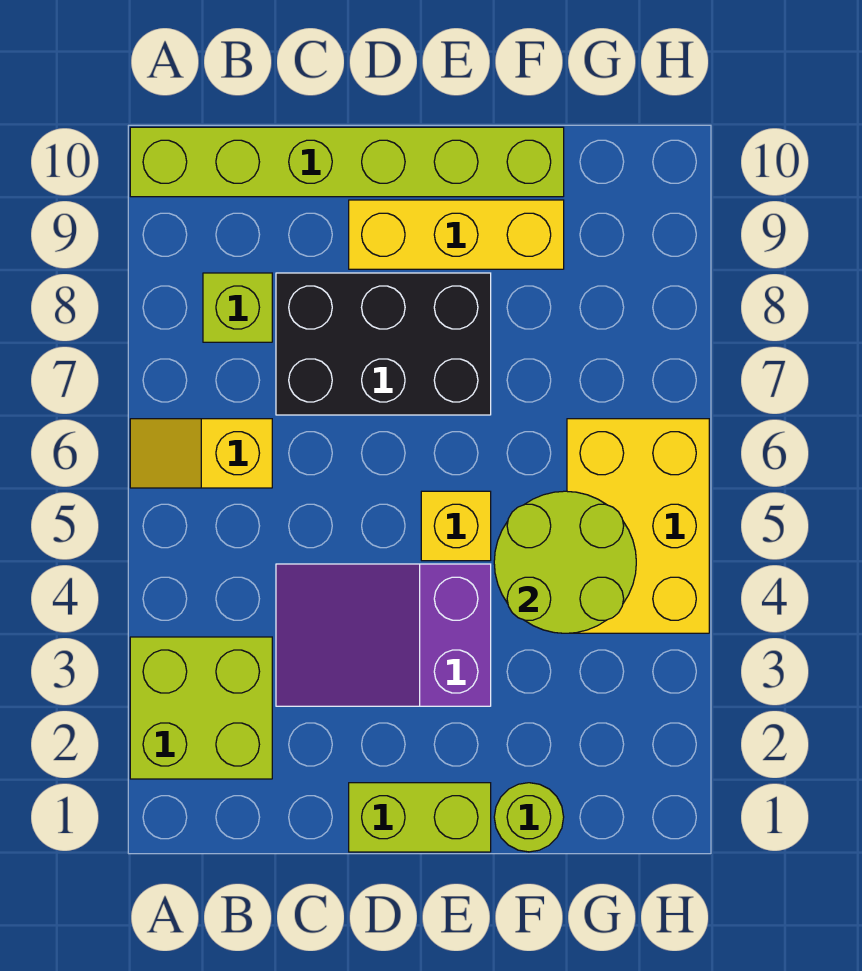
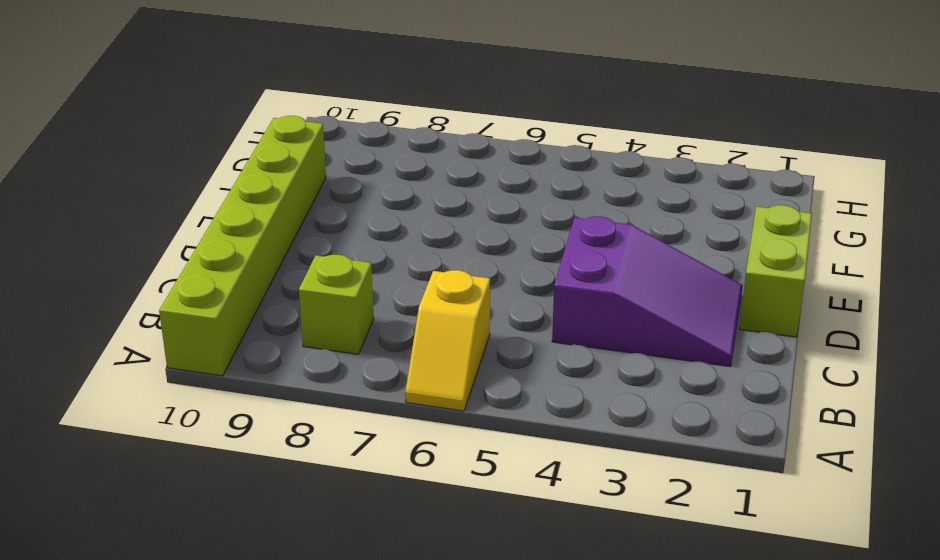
purple slope C2:D4 level 1 top 4 -> purple slope C3:E4 level 1 top E
none -> lime brick A2:B3 level 1
none -> black brick C7:E8 level 1
none -> yellow brick D9:F9 level 1

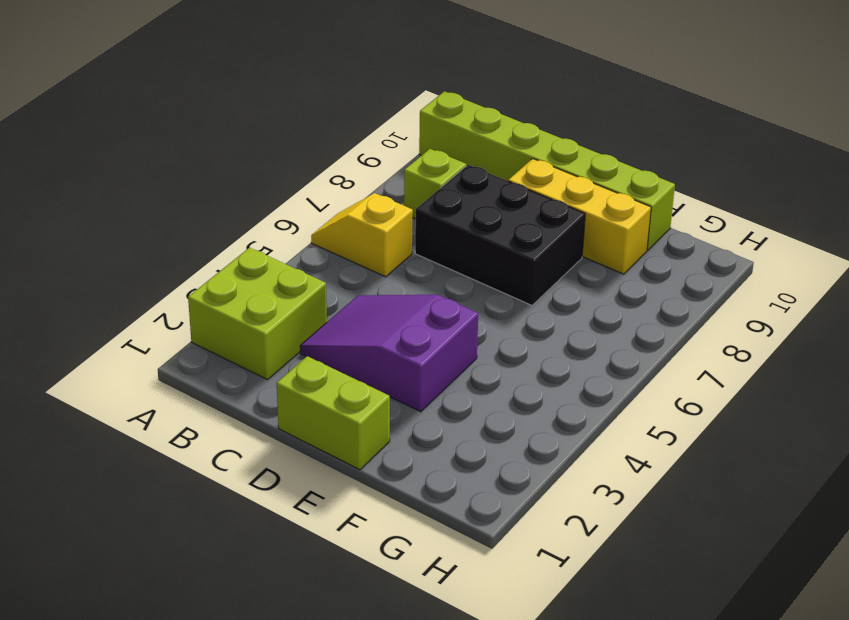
none -> yellow brick E5 level 1
none -> lime round brick F1 level 1
none -> yellow brick G4:H6 level 1

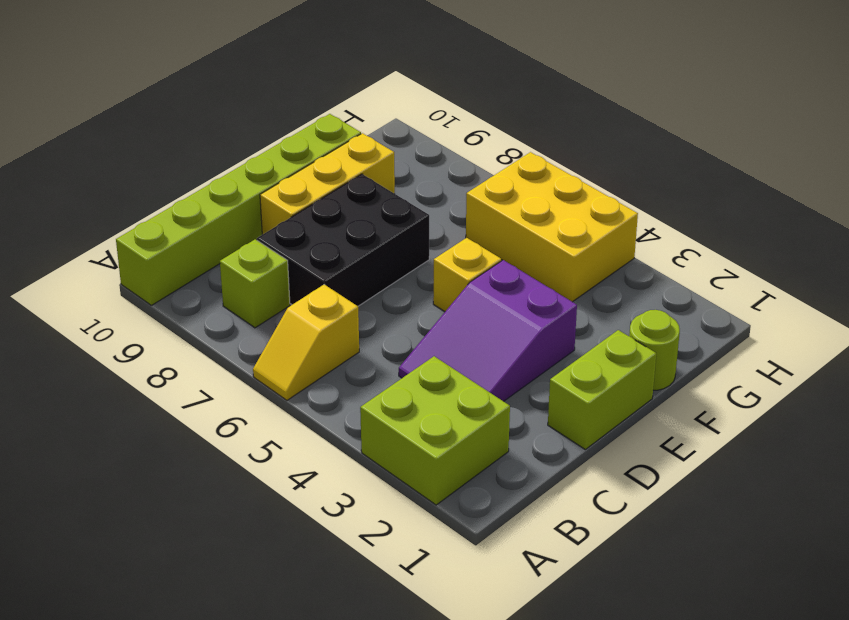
none -> lime round brick F4:G5 level 2

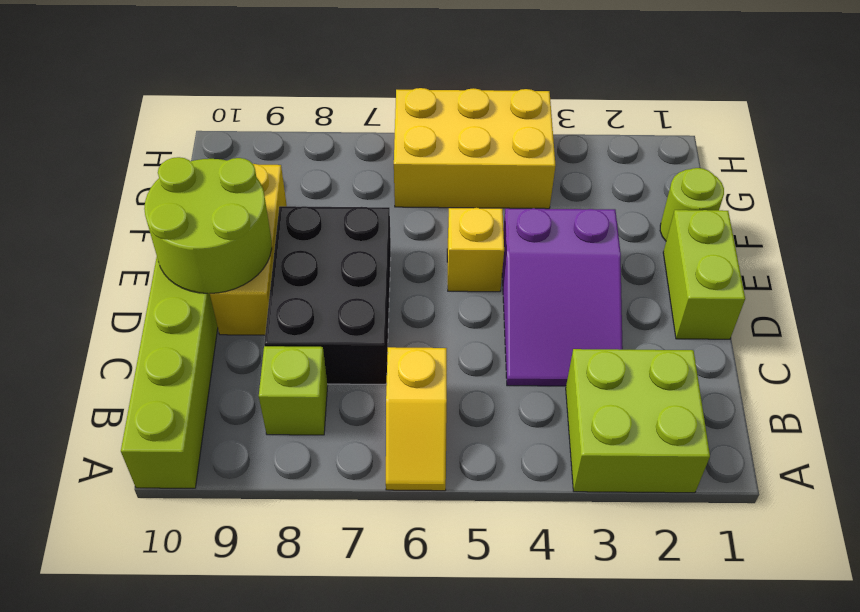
lime round brick D9:E10 level 2 -> lime round brick F4:G5 level 2

